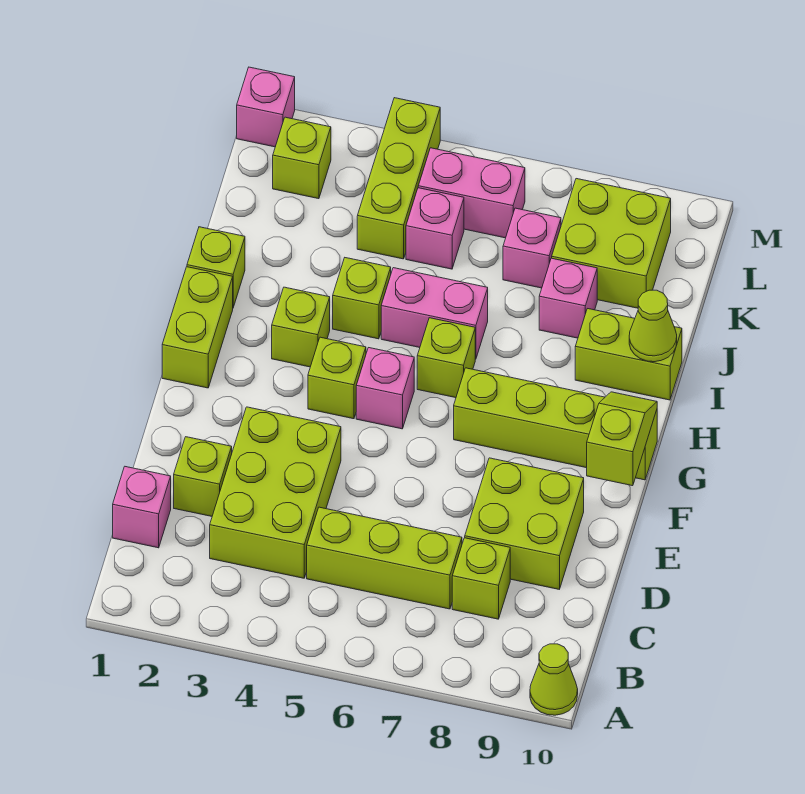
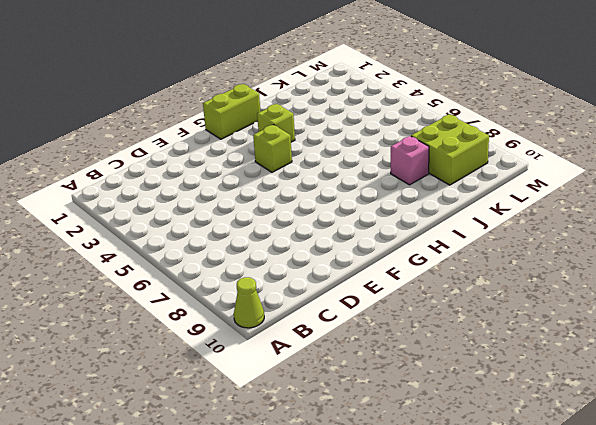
none -> pink brick C1 level 1
none -> lime brick C3:E4 level 1
none -> lime brick C5:C7 level 1

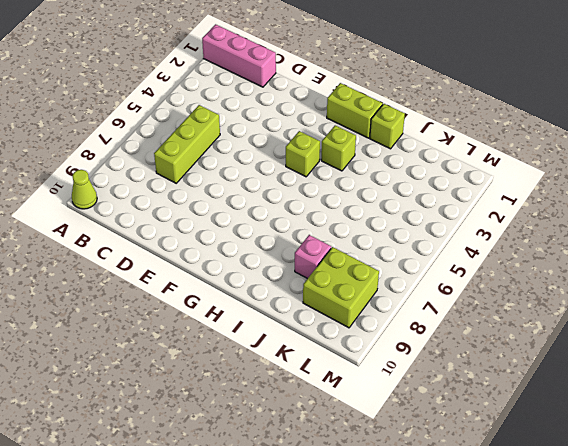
pink brick A1:C1 level 1 -> pink brick C1 level 1
none -> lime brick C3:E4 level 1
none -> lime brick C8 level 1
none -> lime brick D2 level 1

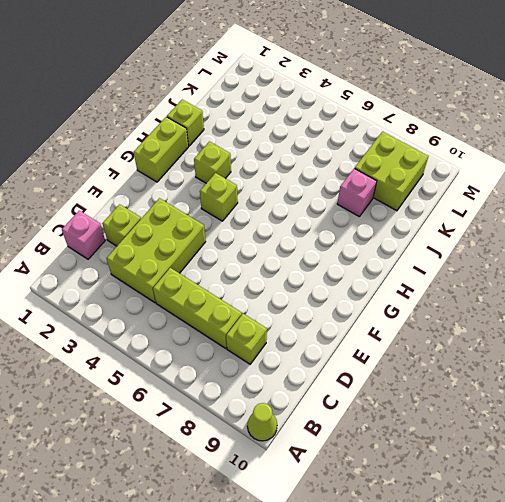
none -> lime brick D8:E9 level 1
none -> pink brick G5 level 1
none -> lime brick G7:G10 level 1

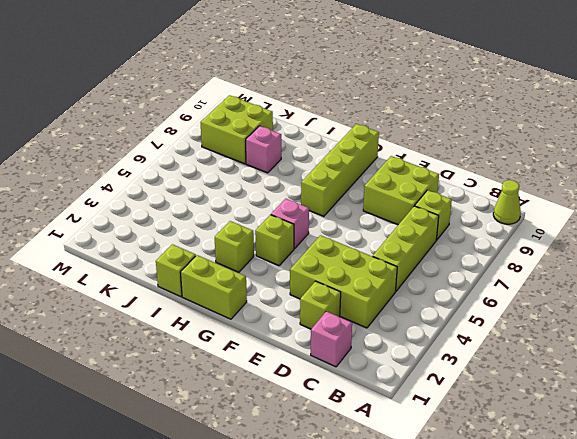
none -> lime brick H6 level 1
none -> lime brick I4 level 1
none -> pink brick I5:I6 level 1

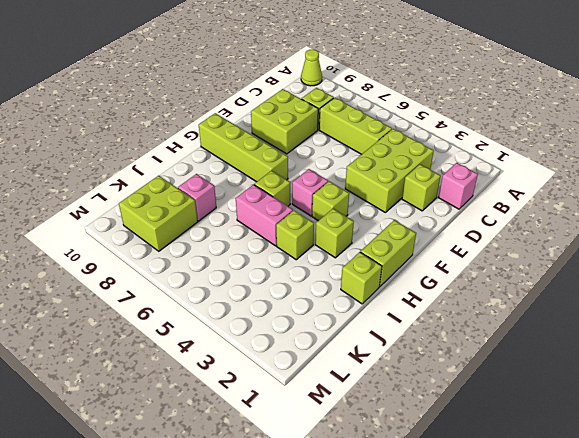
none -> lime brick I9:I10 level 1
none -> lime brick K4:M4 level 1
none -> pink brick K5 level 1

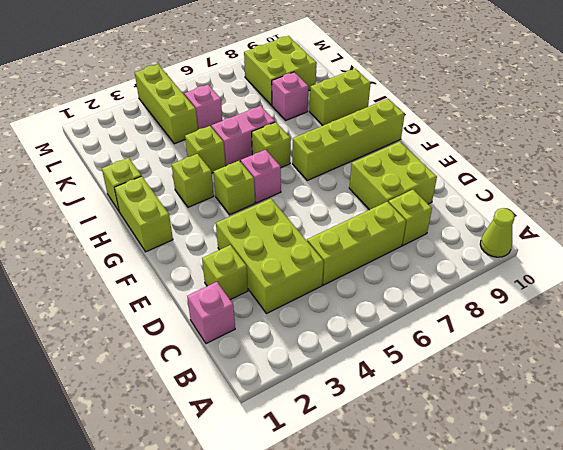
none -> pink brick K7 level 1
none -> lime brick L2 level 1
none -> pink brick L5:L6 level 1

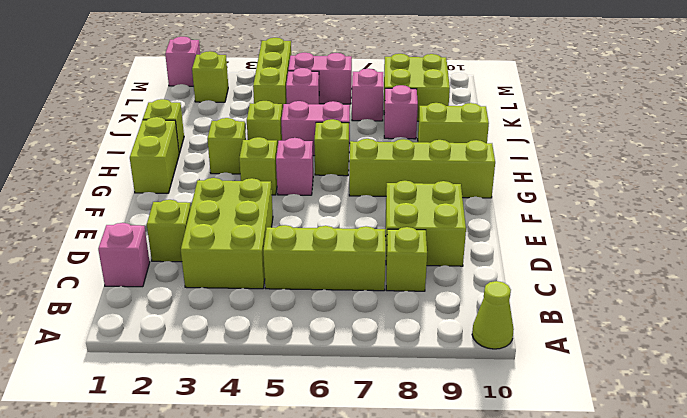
none -> lime slope F10:G10 level 2 top F
none -> lime cone I10 level 2

